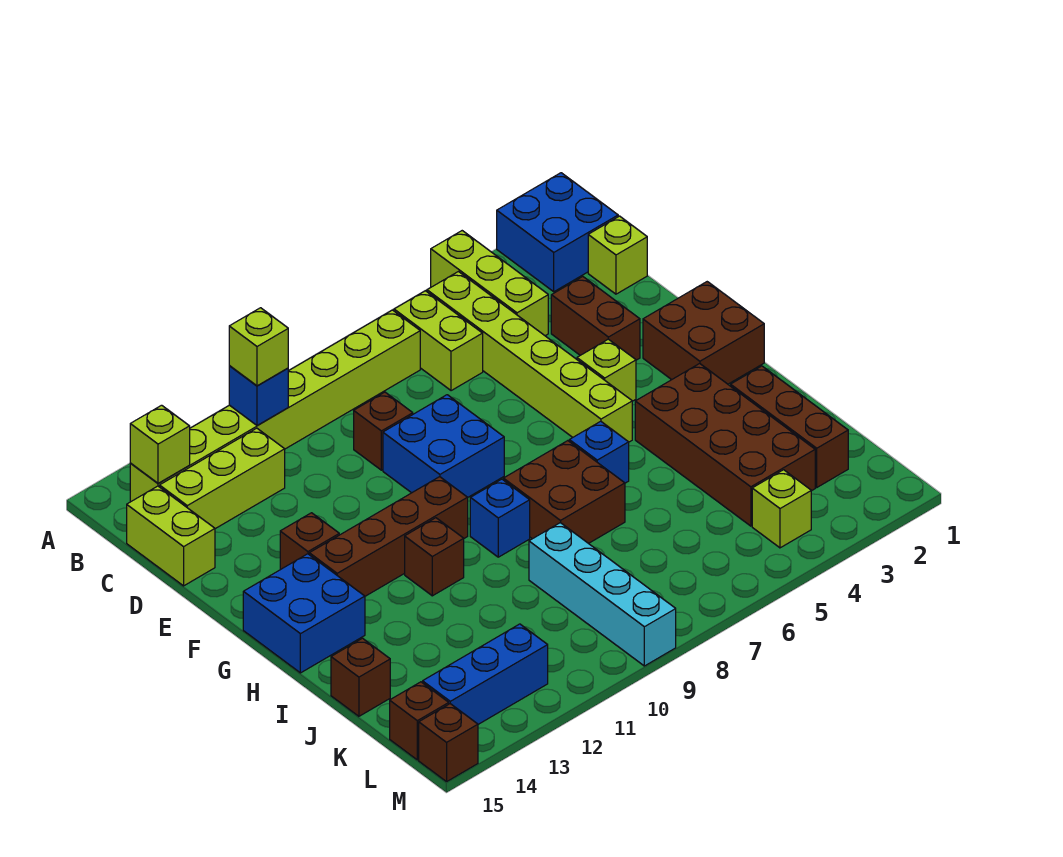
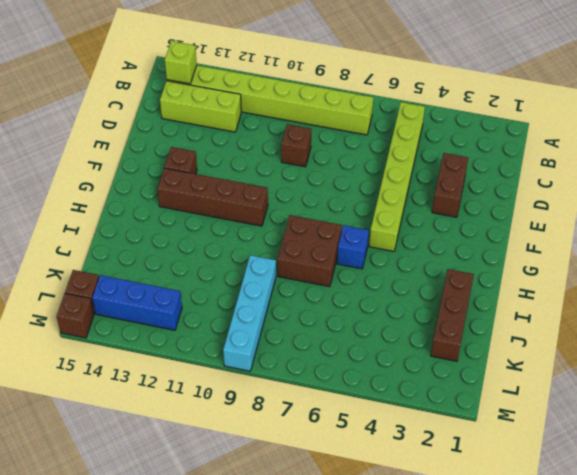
none -> blue brick A1:B2 level 1
none -> lime brick A4:C4 level 1
none -> lime brick B6:C6 level 1
none -> lime brick C1 level 1

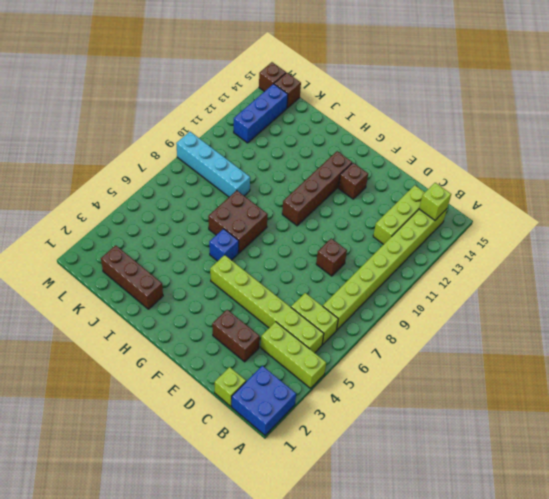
none -> lime brick C15:D15 level 1
none -> blue brick E8:F9 level 1
none -> brown brick F1:G2 level 1
none -> lime brick F4 level 1

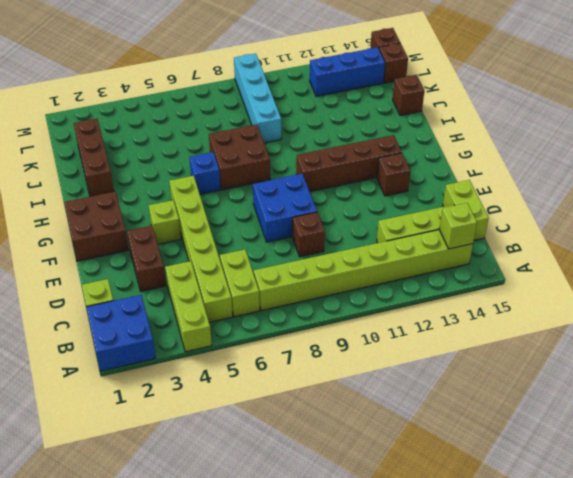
none -> blue brick G14:H15 level 1
none -> brown brick H3:K4 level 1
none -> blue brick H9 level 1
none -> brown brick H11 level 1

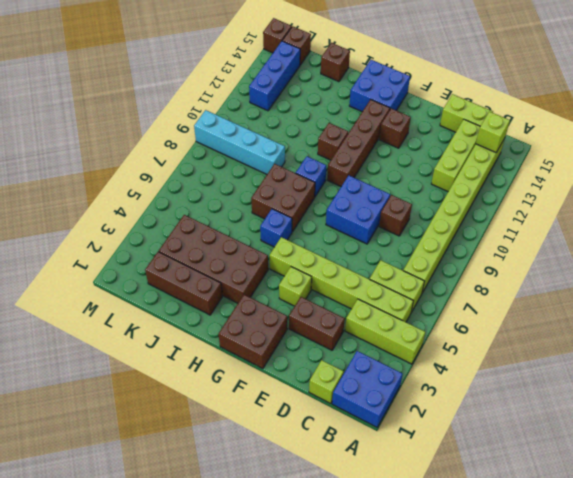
none -> lime brick L4 level 1
none -> blue brick B11 level 2
none -> lime brick B11 level 3

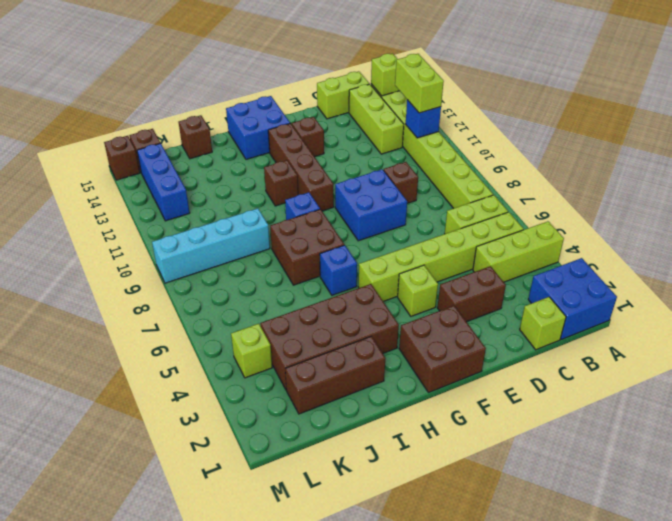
lime brick B11:B12 level 3 -> lime brick B11 level 3

